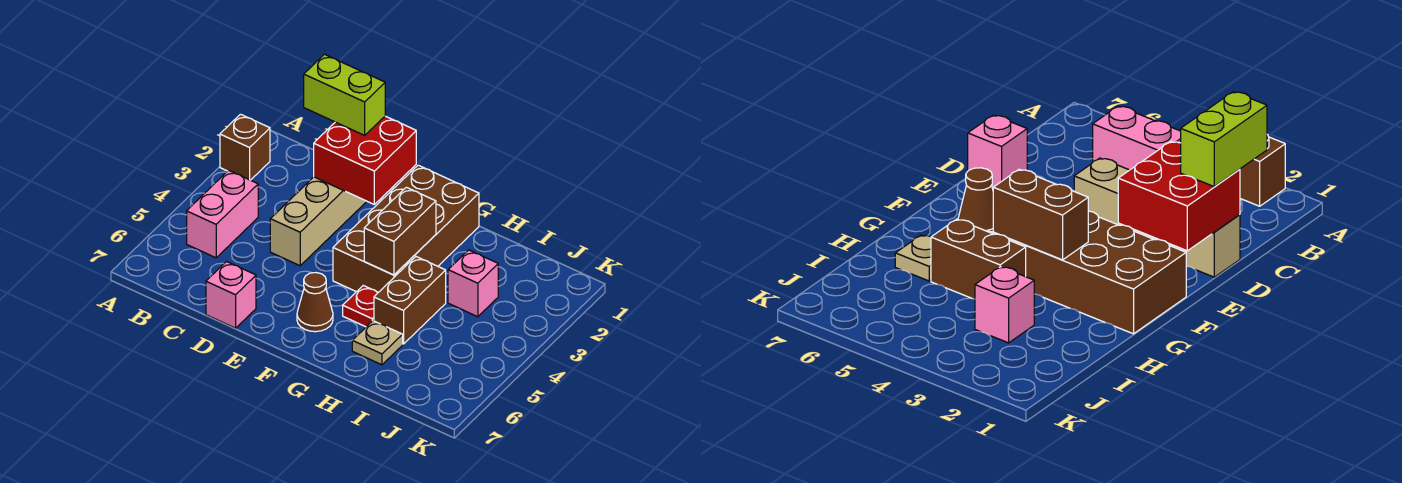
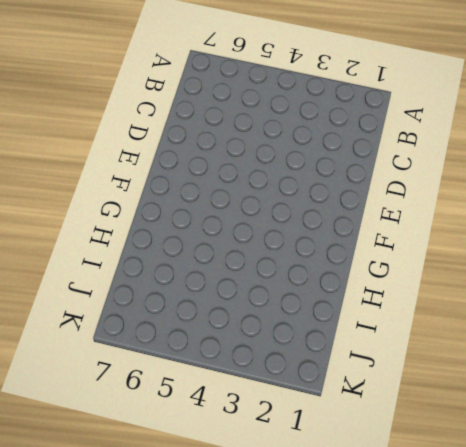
none -> brown brick A2 level 1
none -> pink brick B4:B5 level 1
none -> tan brick D1:D4 level 1

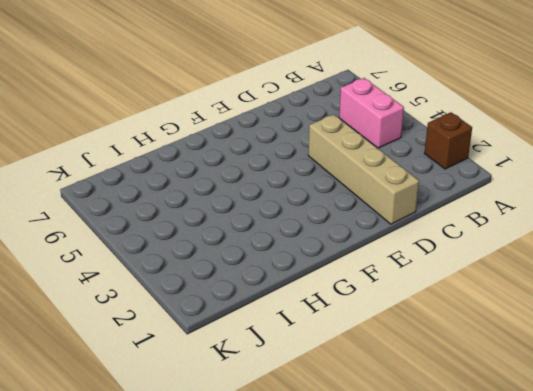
none -> pink brick D7 level 1
none -> brown brick F1:G4 level 1
none -> brown cone F6 level 1

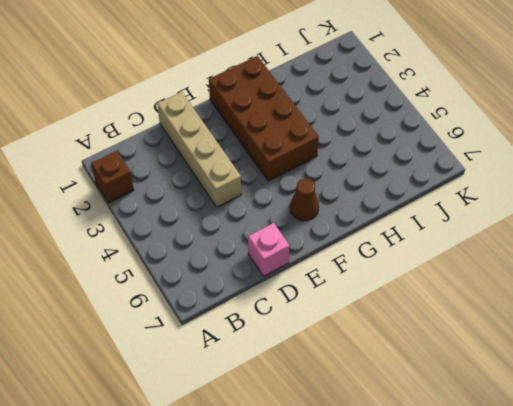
none -> pink brick B4:B5 level 1
none -> red plate G5 level 1
none -> brown brick H4:H5 level 1

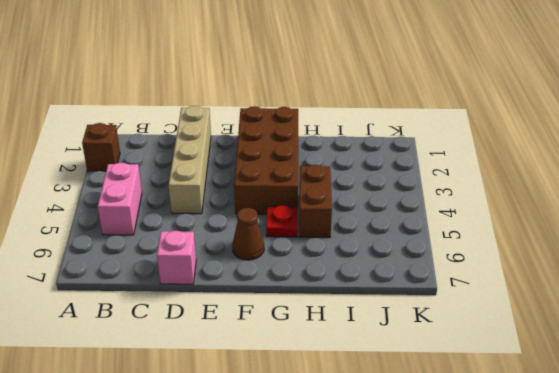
none -> tan plate H6 level 1
none -> pink brick I3 level 1
none -> red brick D1:E2 level 2

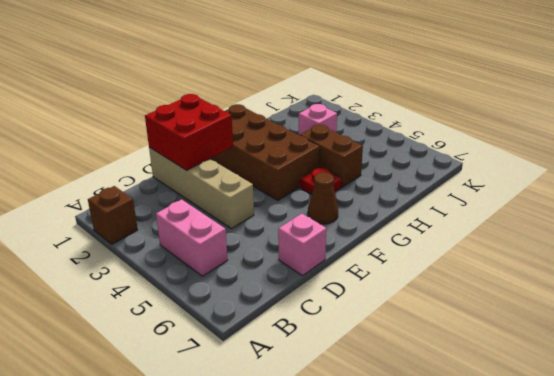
none -> tan plate H6 level 1
none -> brown brick G3:G4 level 2
none -> lime brick C1:D1 level 3

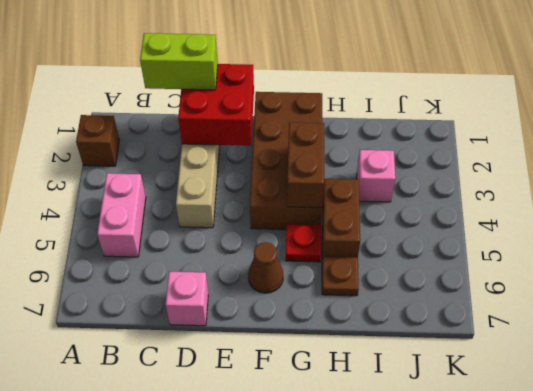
brown plate H6 level 1 -> tan plate H6 level 1

